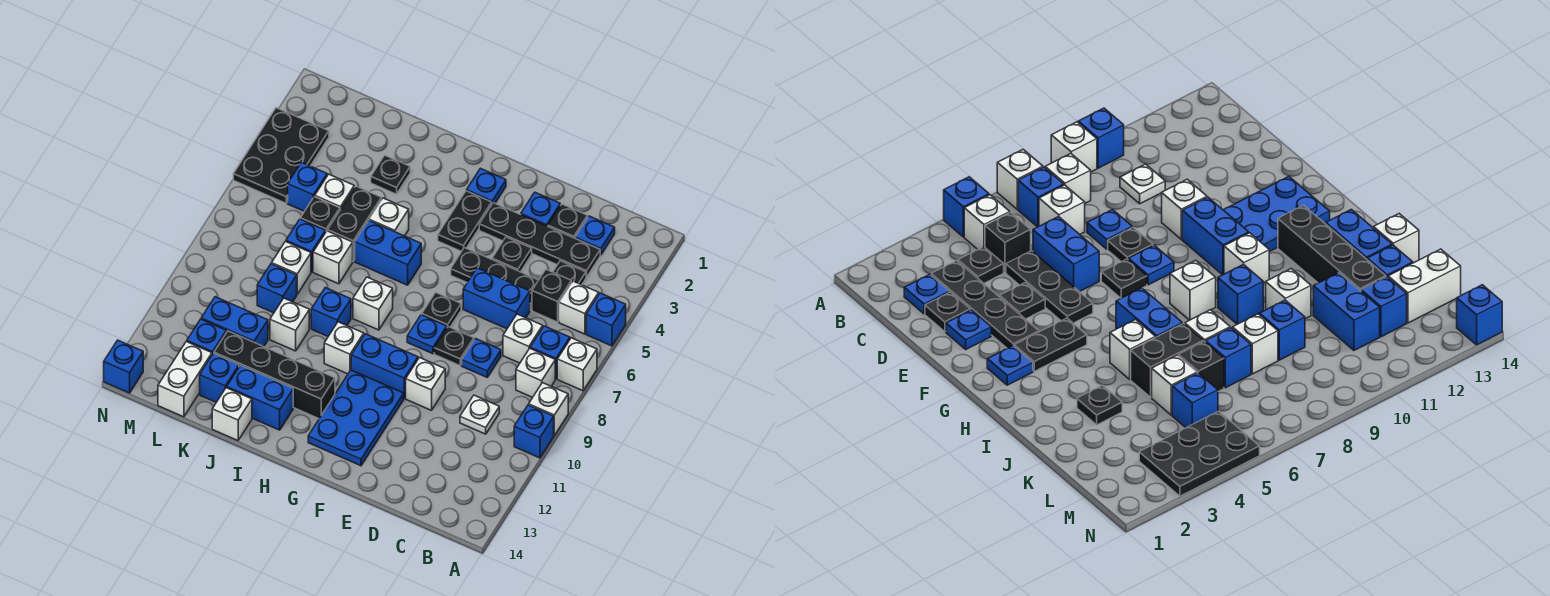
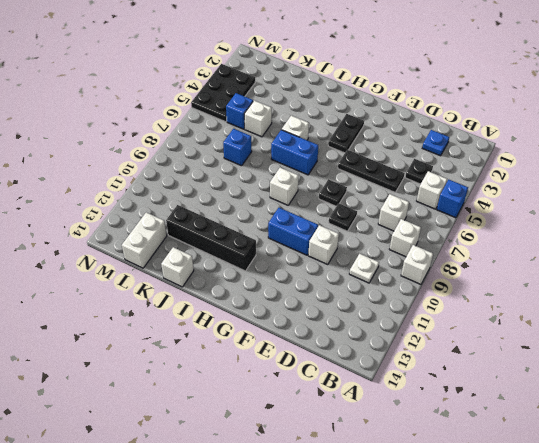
none -> white brick A7 level 1
none -> blue brick A10 level 1
none -> blue brick B7 level 1
none -> black plate C3:F3 level 1

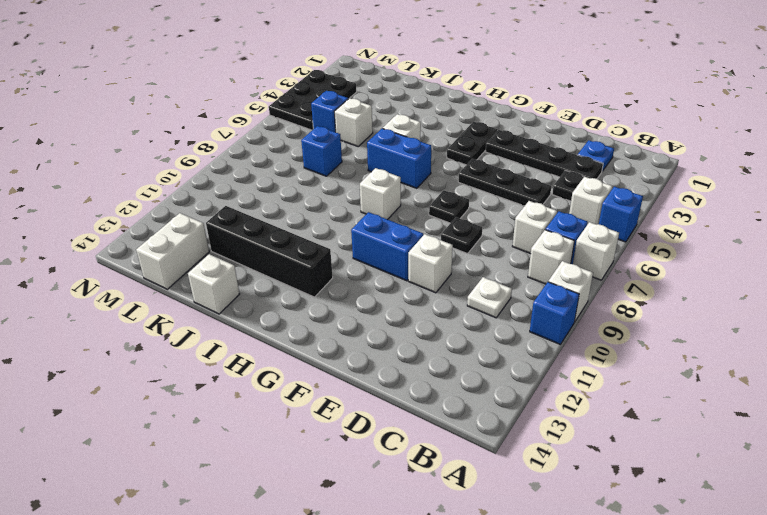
none -> black brick C5 level 1
none -> black plate D2 level 1
none -> blue brick D6:E6 level 1
none -> blue plate D8 level 1

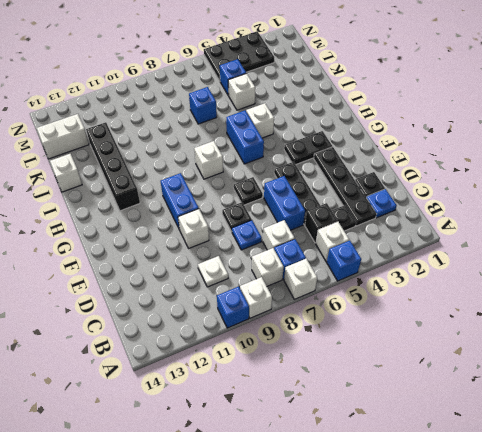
none -> blue plate E2 level 1
none -> black plate E4 level 1
none -> blue plate F8 level 1
none -> blue plate F11:G13 level 1

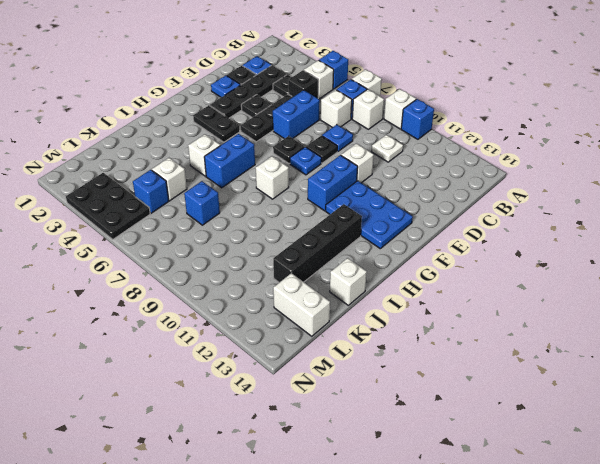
none -> blue plate G2 level 1
none -> white brick H10 level 1
none -> blue brick I9 level 1
none -> blue brick I13:J13 level 1

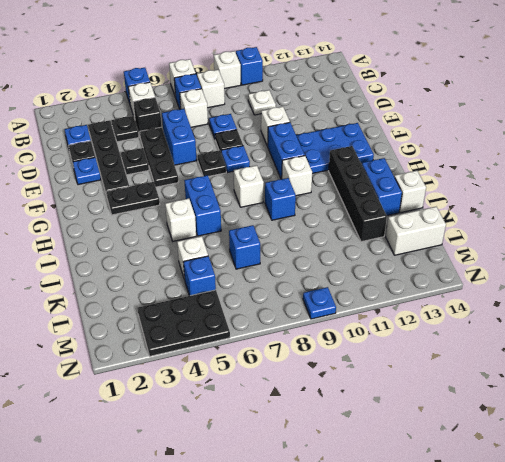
blue plate N9 level 1 -> blue plate G2 level 1
none -> black plate J3 level 1
none -> black brick J5:J6 level 1
none -> white brick J7 level 1
none -> white brick J10 level 1

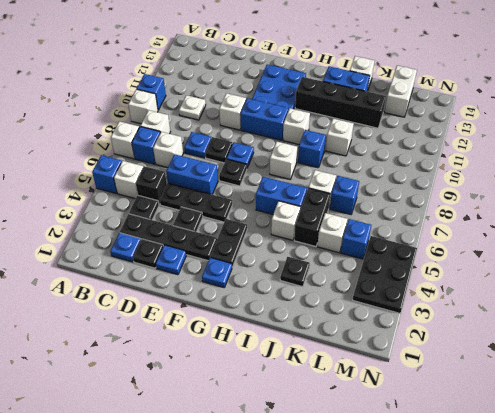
none -> black brick K6 level 1
none -> white brick K8 level 1
none -> blue brick K9 level 1
none -> blue brick K11:L11 level 1

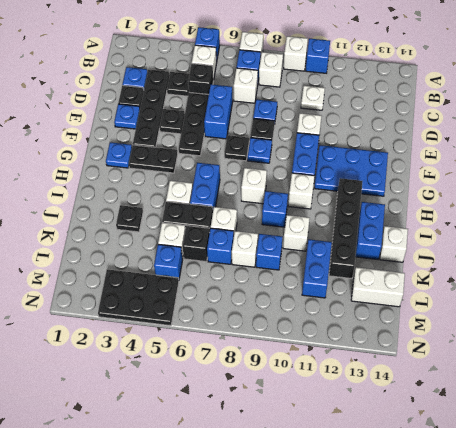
none -> blue brick K13 level 1
none -> blue brick L12 level 1
none -> blue brick N14 level 1

